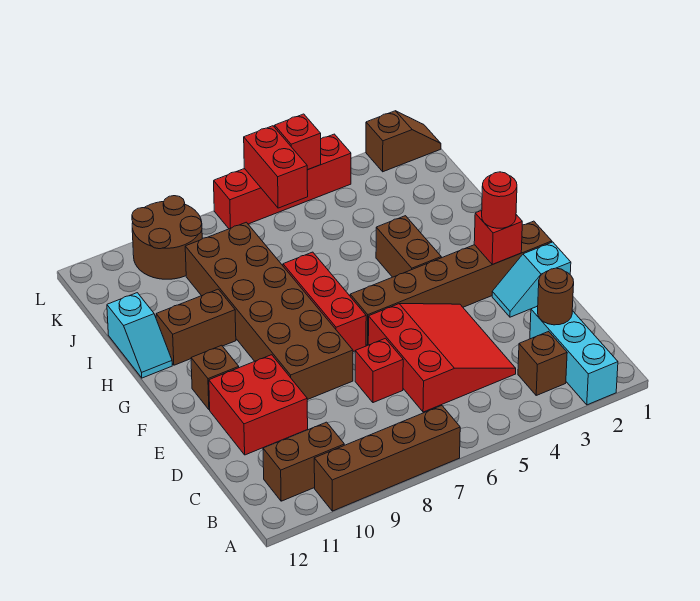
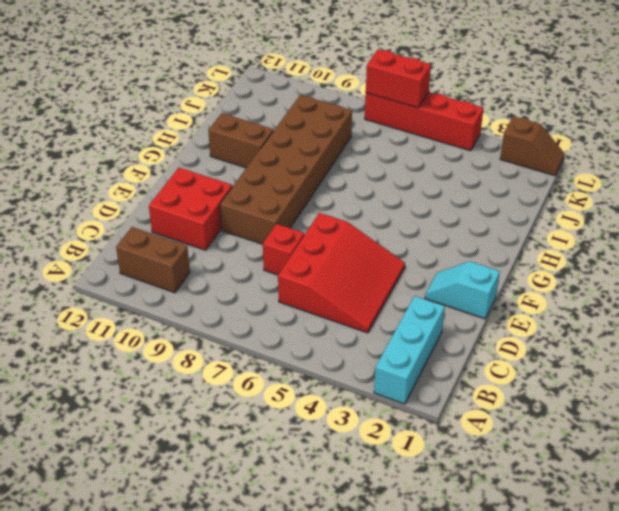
red brick L6:L7 level 2 -> red brick K6:L6 level 2
none -> brown brick A7:A10 level 1
none -> brown brick B3 level 1
none -> brown brick F1:F6 level 1

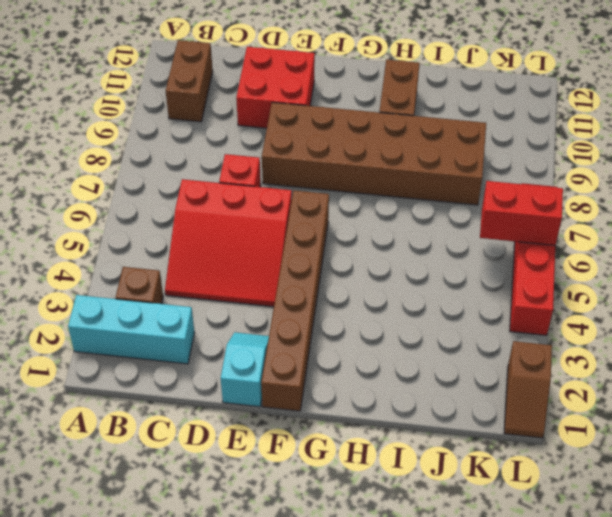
none -> brown brick A7:A10 level 1
none -> red brick F7:H7 level 1
none -> brown brick F11 level 1

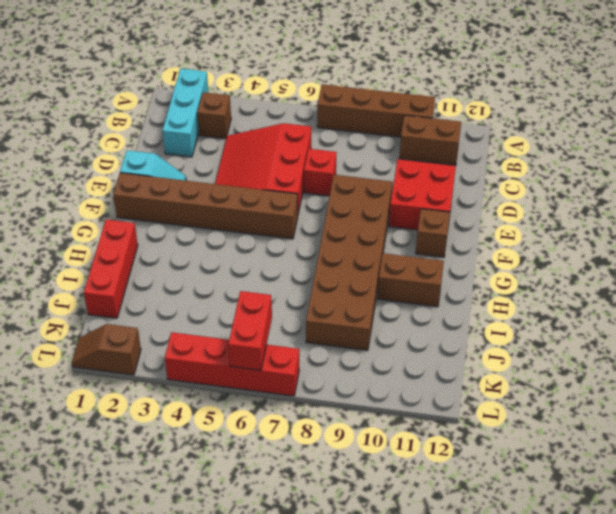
red brick H1:J1 level 1 -> red brick F7:H7 level 1
none -> brown brick G4:H4 level 1
none -> cyan slope H12:I12 level 1 top I
none -> brown round brick K9:L10 level 1

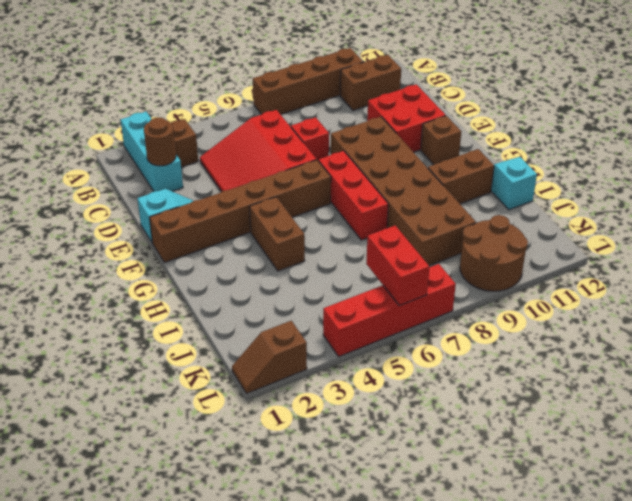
none -> red brick F2 level 2
none -> red brick L5 level 2
none -> red round brick F2 level 3

